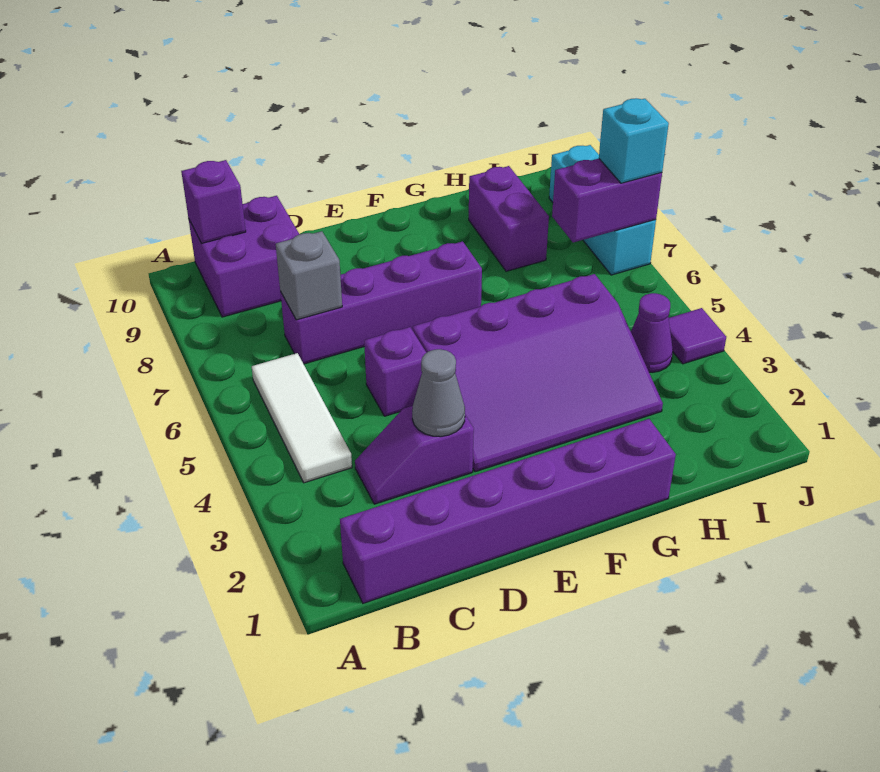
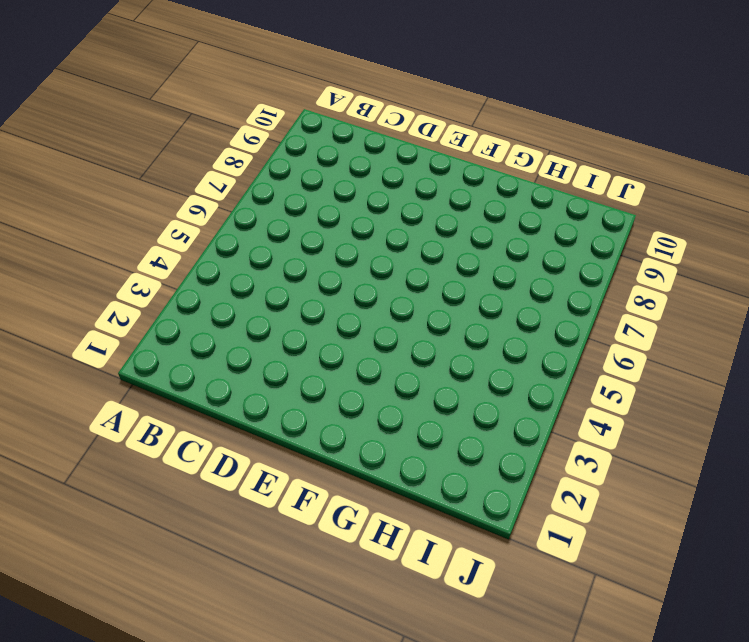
none -> purple brick B1:G1 level 1
none -> white tile B4:B6 level 1
none -> purple brick B9:C10 level 1

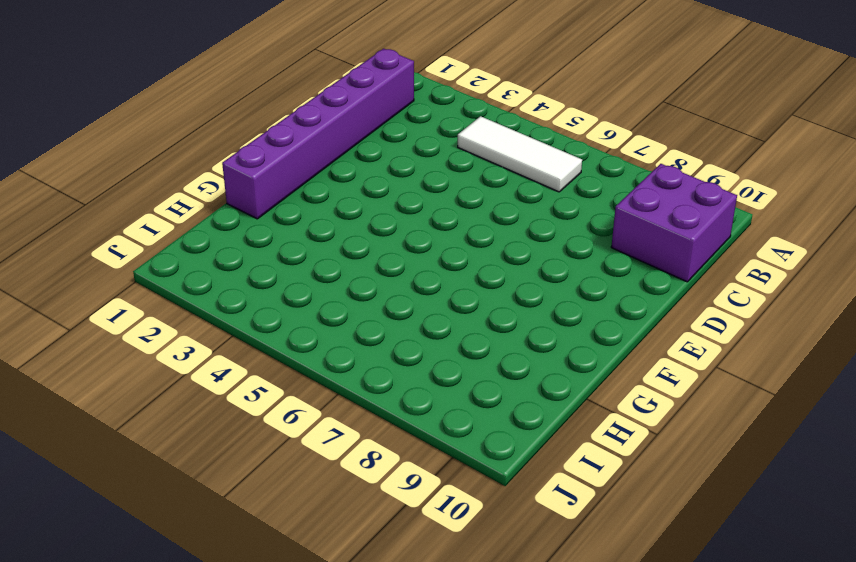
none -> purple slope C3:D3 level 1 top D
none -> purple brick C7:F7 level 1
none -> purple brick D5 level 1

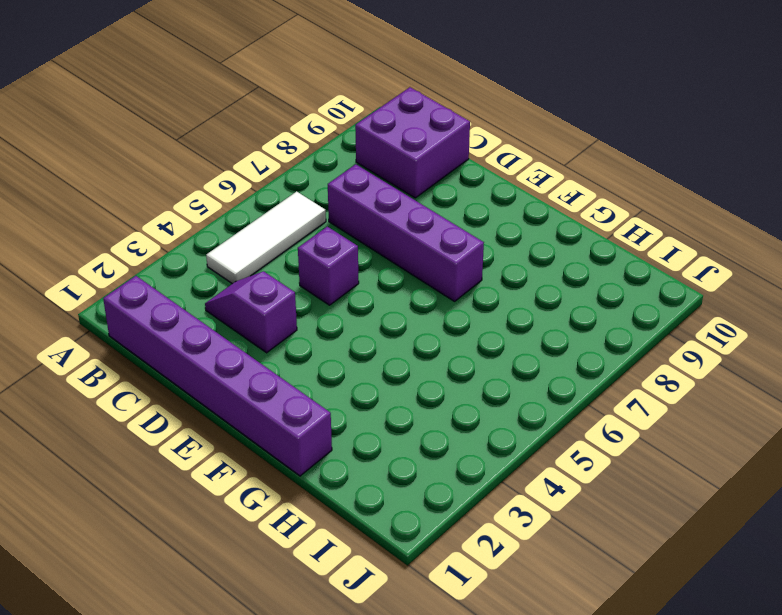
none -> purple slope E3:H5 level 1 top 5
none -> purple brick H8:H9 level 1
none -> purple cone I4 level 1

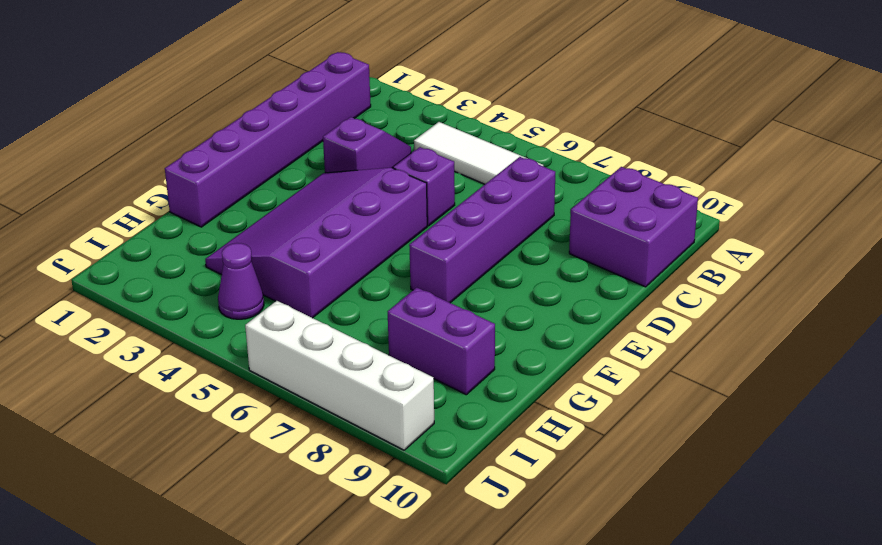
white brick J6:J9 level 1 -> cyan brick J7:J9 level 1
none -> purple tile J4 level 1
none -> purple brick B10 level 2
none -> grey brick C7 level 2

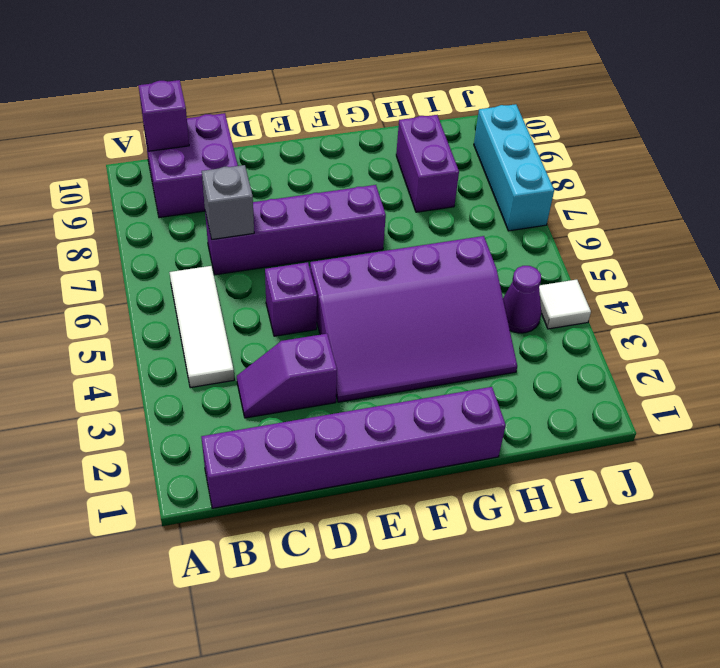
white tile J4 level 1 -> purple tile J4 level 1
none -> grey cone D3 level 2
none -> purple brick I7:J7 level 2
none -> cyan brick J7 level 3

